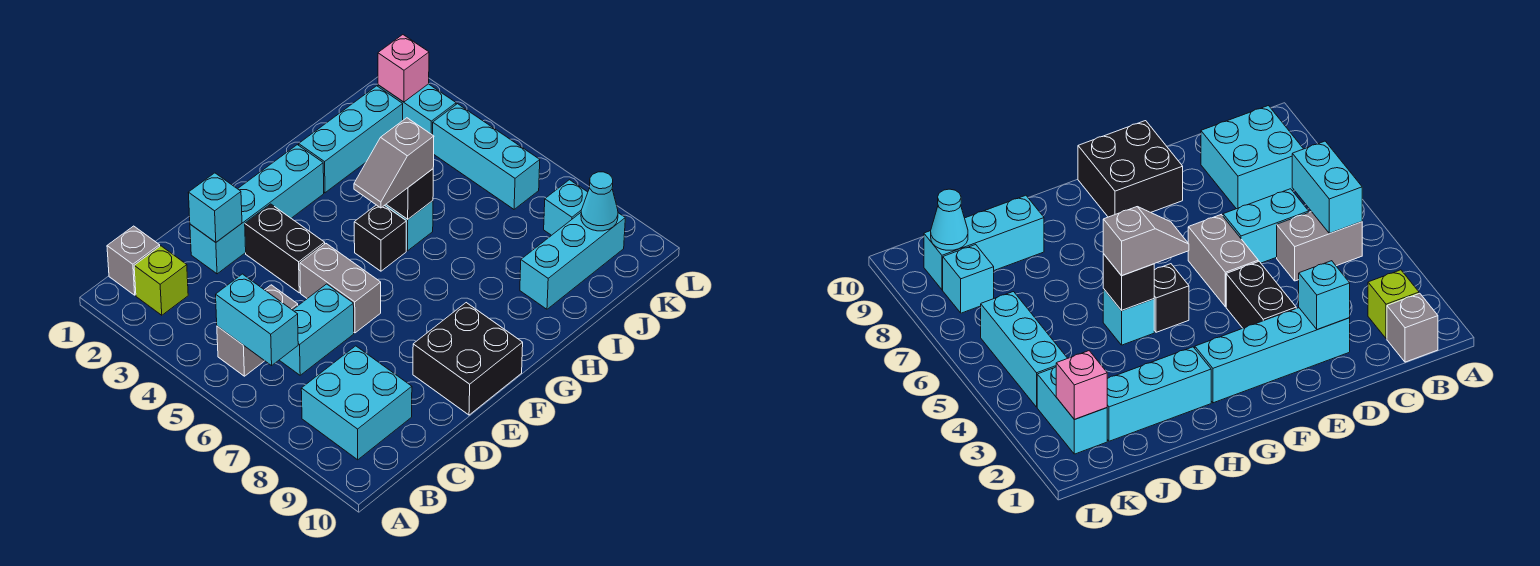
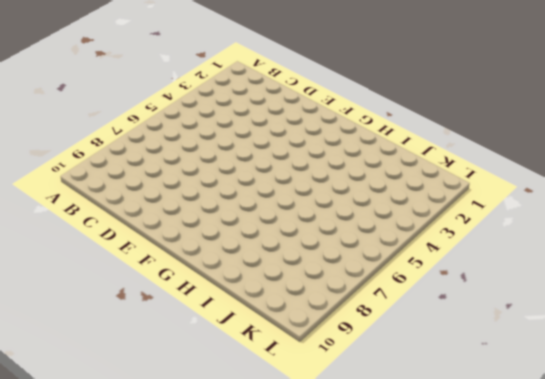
none -> grey brick B1 level 1
none -> lime brick B2 level 1
none -> grey brick B5:C5 level 1

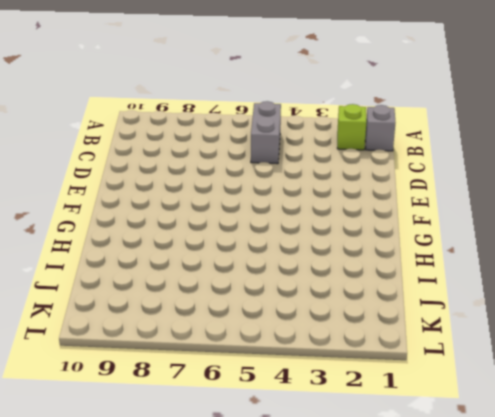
none -> cyan brick B8:C9 level 1
none -> cyan brick C6:D6 level 1
none -> cyan brick D2:G2 level 1

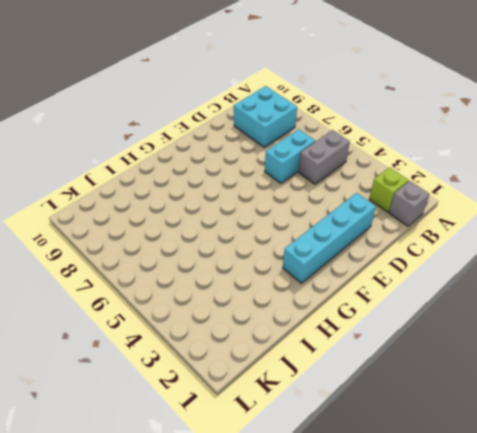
none -> black brick E3:E4 level 1
none -> grey brick E5:E6 level 1
none -> black brick E9:F10 level 1

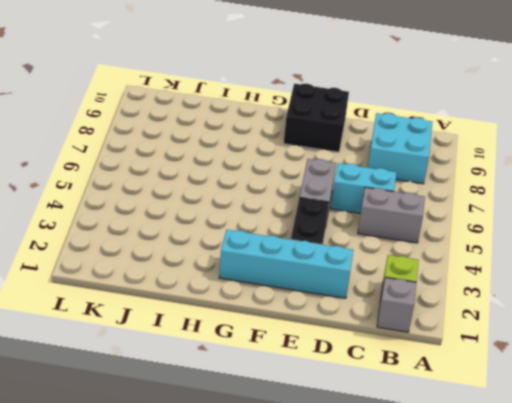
none -> black brick G5 level 1
none -> cyan brick H2:J2 level 1
none -> cyan brick H5 level 1

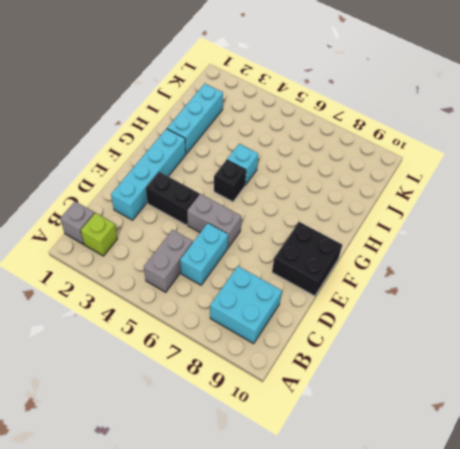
none -> cyan brick I9:K9 level 1
none -> cyan brick K2:K3 level 1
none -> cyan brick K4:K6 level 1

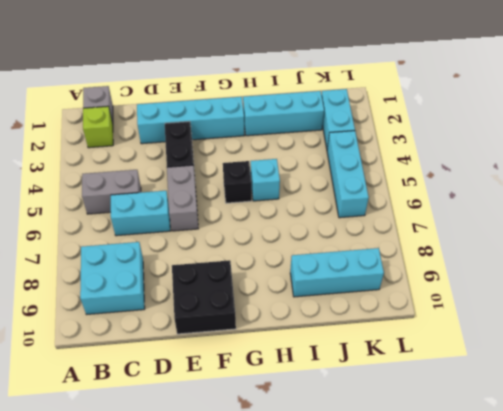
none -> cyan brick K8 level 1
none -> cyan brick B5:B6 level 2
none -> cyan brick D2 level 2

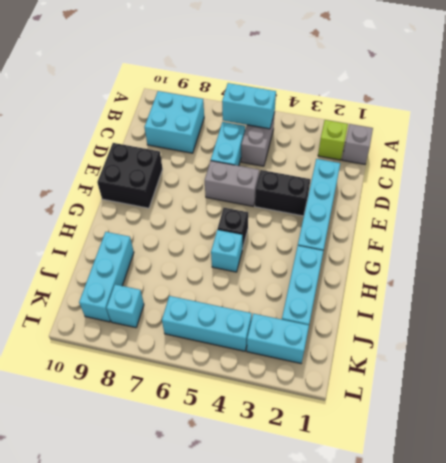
none -> cyan brick D2 level 2
none -> black brick H5 level 2
none -> pink brick K2 level 2

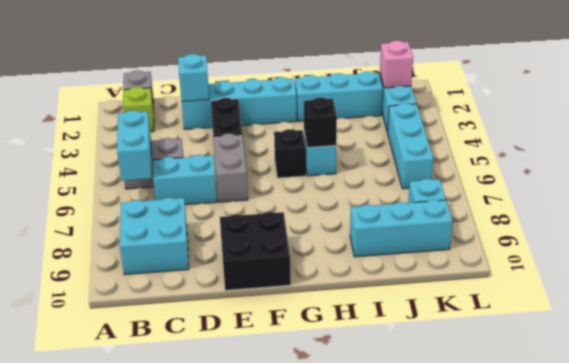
none -> cyan cone K9 level 2
none -> grey slope G5:H5 level 3 top H

